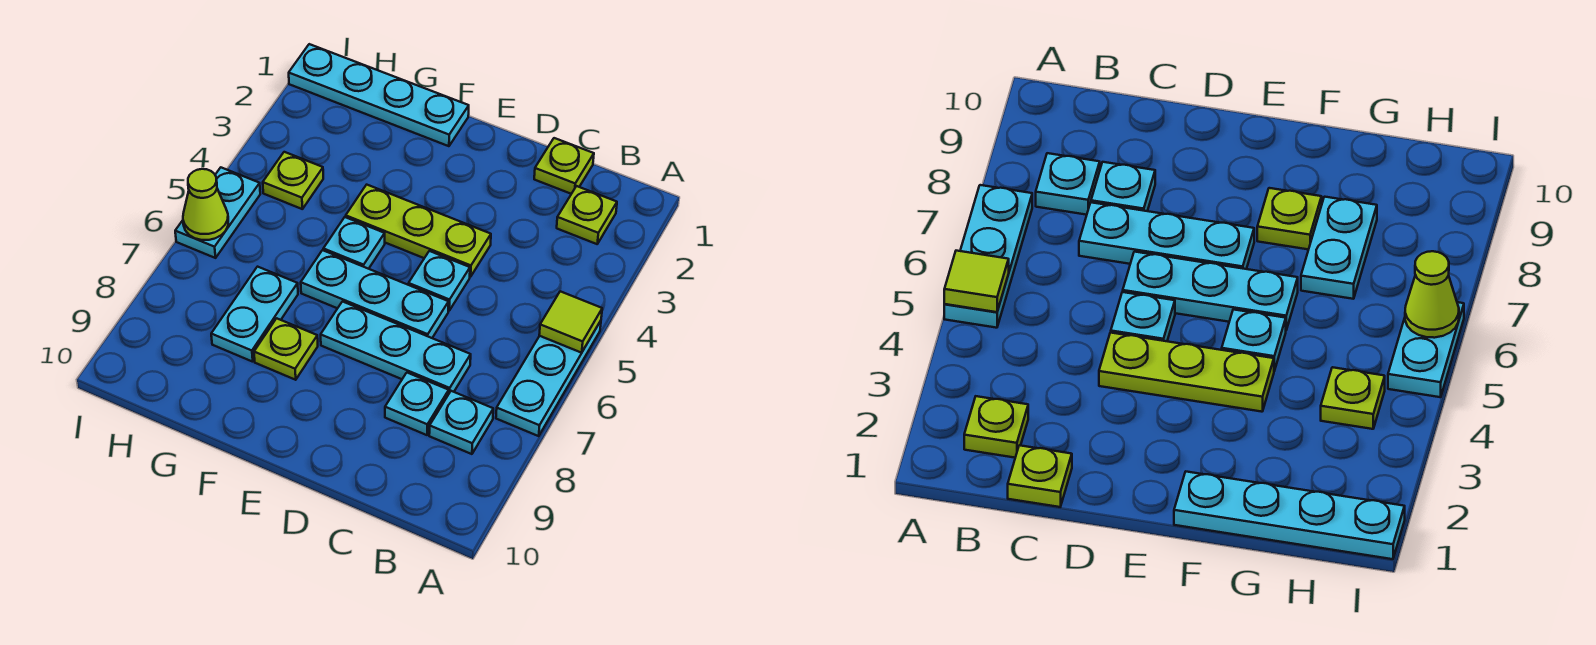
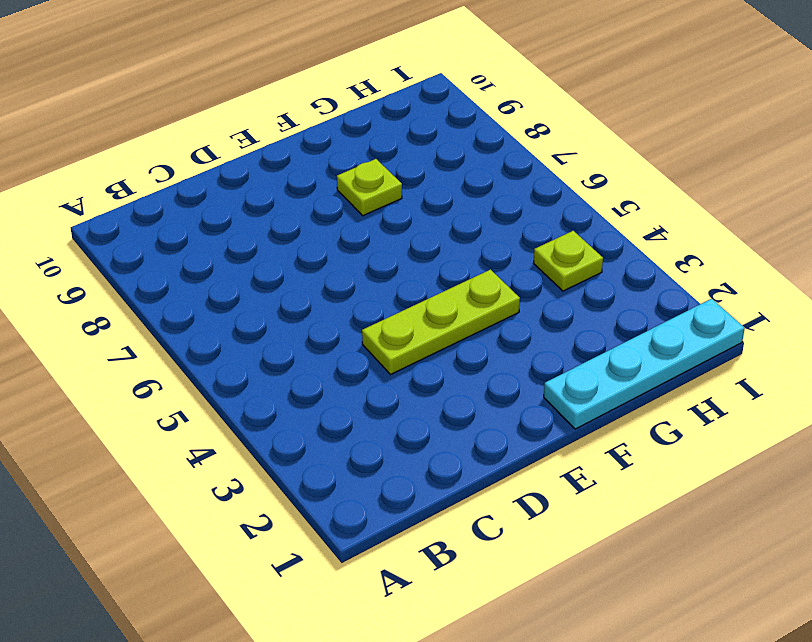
none -> cyan plate A5:A7 level 1
none -> lime plate B2 level 1
none -> cyan plate B8 level 1

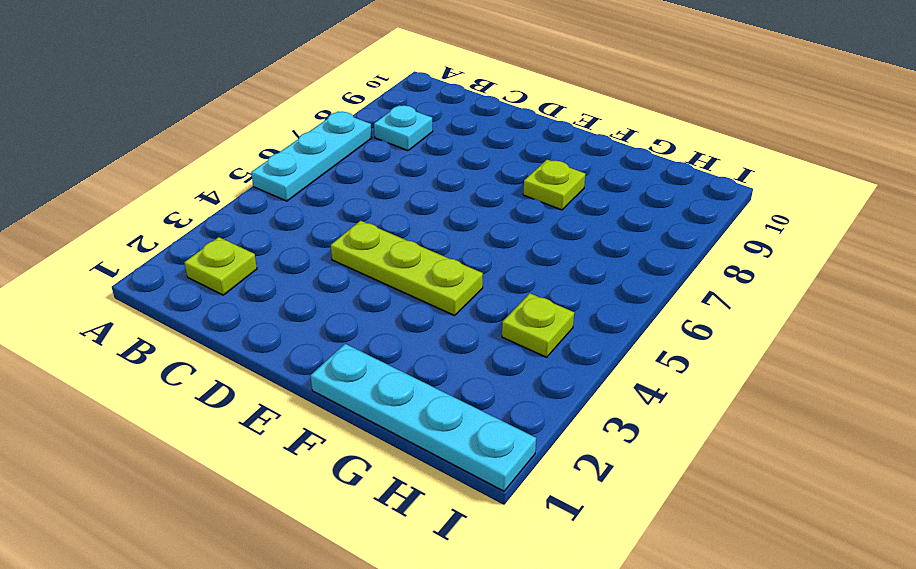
none -> lime plate C1 level 1
none -> cyan plate C7:E7 level 1
none -> cyan plate C8 level 1

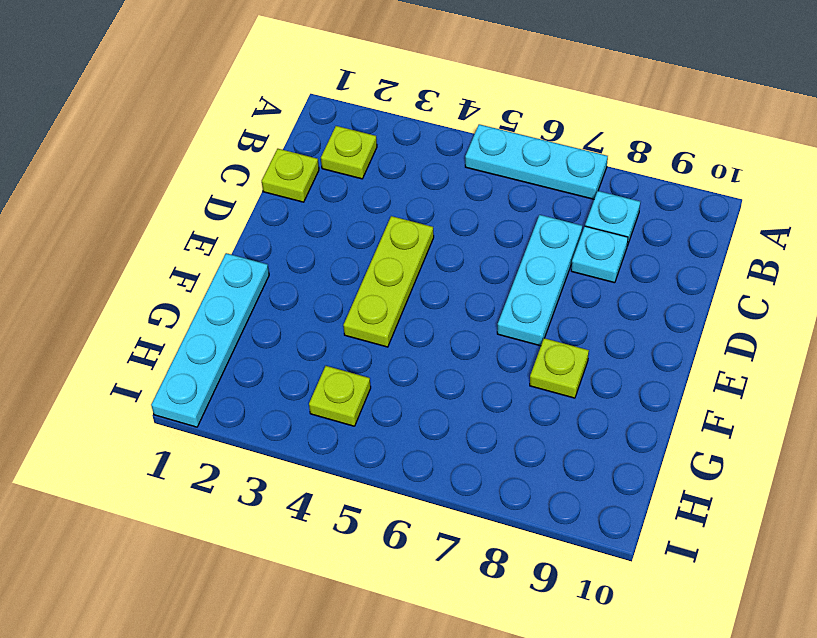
none -> cyan plate D5 level 1
none -> cyan plate D6:F6 level 1
none -> cyan plate F5 level 1

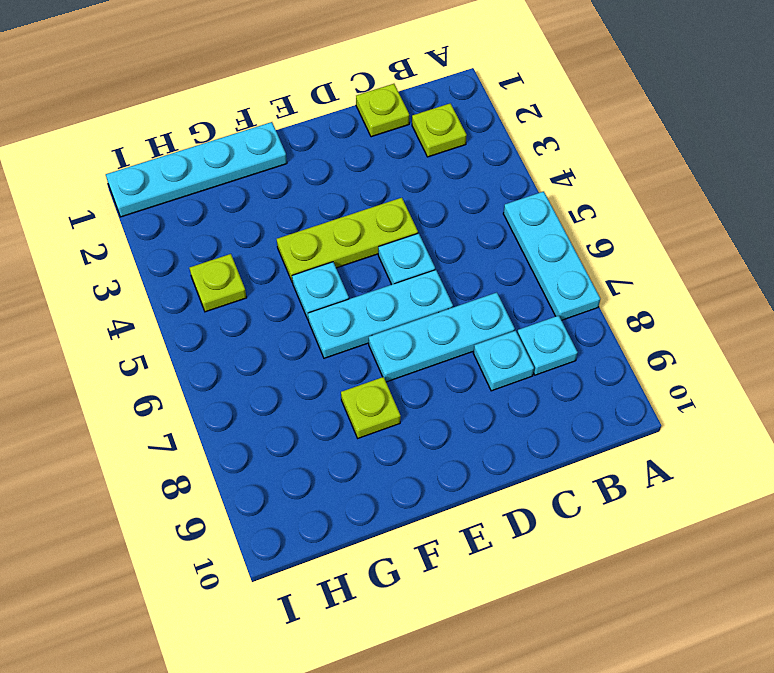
none -> cyan plate G7:G8 level 1
none -> cyan plate I5:I6 level 1
none -> lime tile A5 level 2

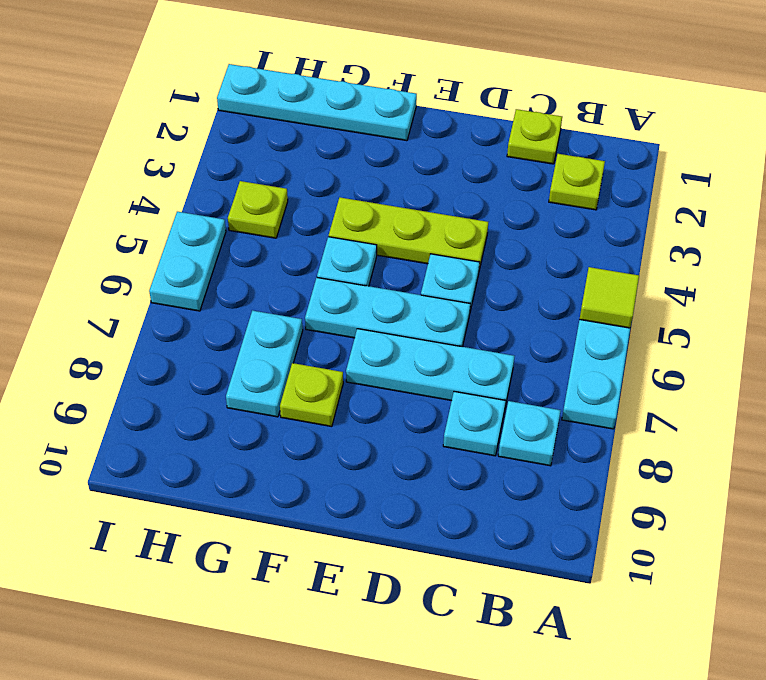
none -> lime cone I6 level 2

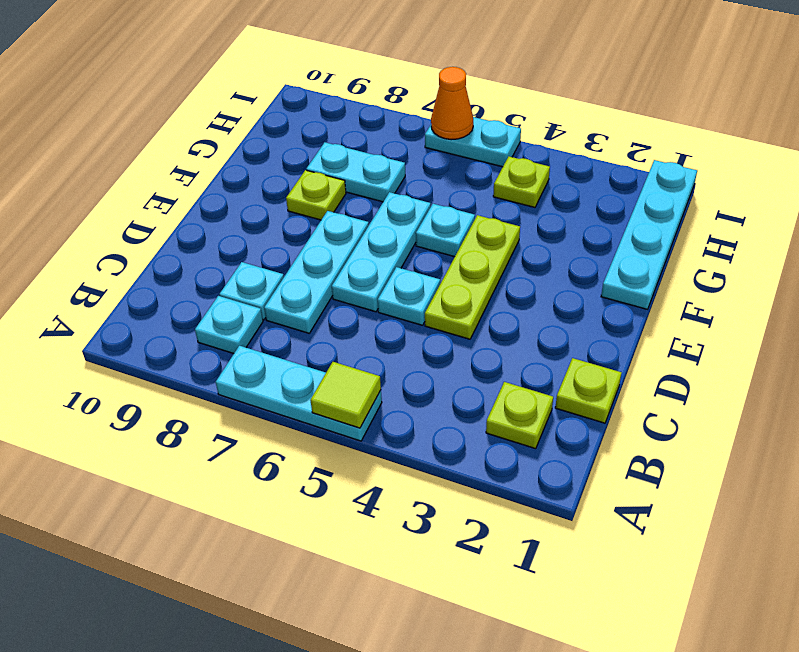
orange cone I6 level 2 -> lime cone I6 level 2

